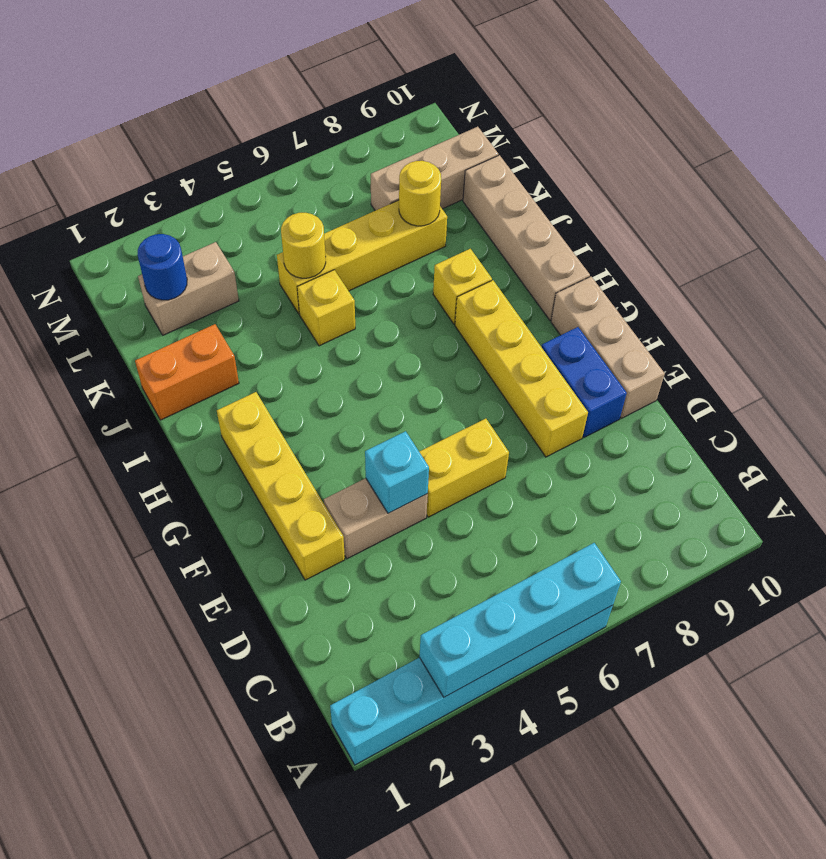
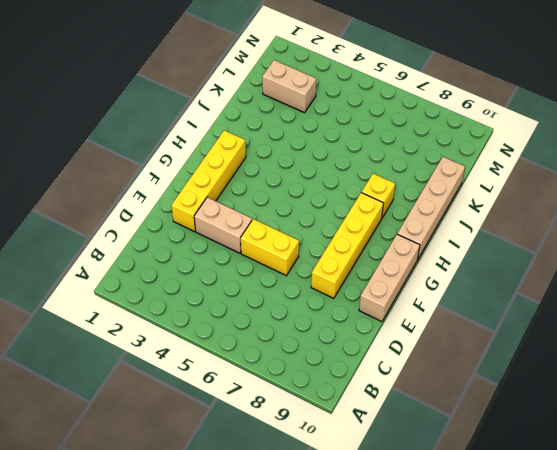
none -> cyan brick A1:A6 level 1
none -> blue brick E9:F9 level 1
none -> orange brick J1:J2 level 1

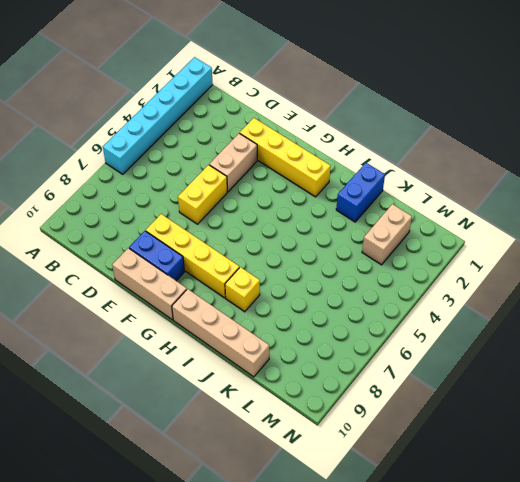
blue brick J1:J2 level 1 -> orange brick J1:J2 level 1
none -> yellow brick J5 level 1
none -> yellow brick K5:K8 level 1
none -> tan brick L8:L10 level 1

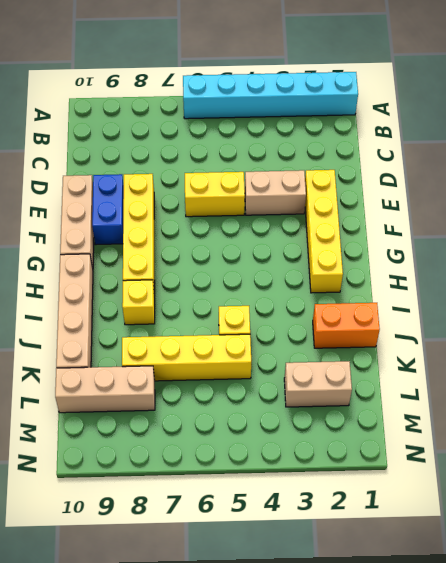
none -> cyan brick A3:A6 level 2
none -> cyan brick E4 level 2
none -> yellow round brick K5 level 2

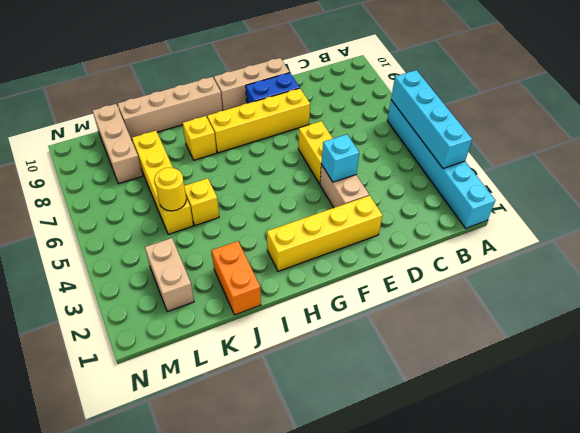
none -> yellow round brick K8 level 2
none -> blue round brick L2 level 2

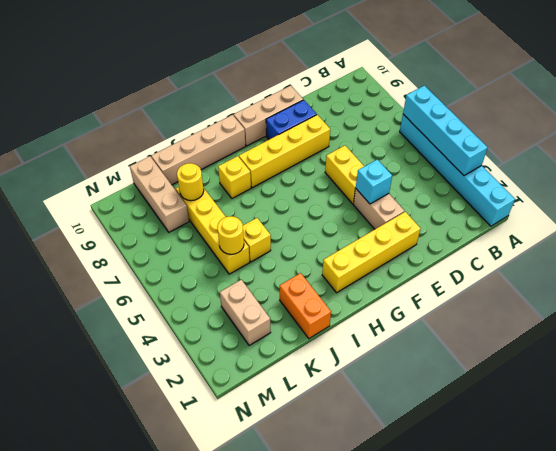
none -> blue round brick L2 level 2

